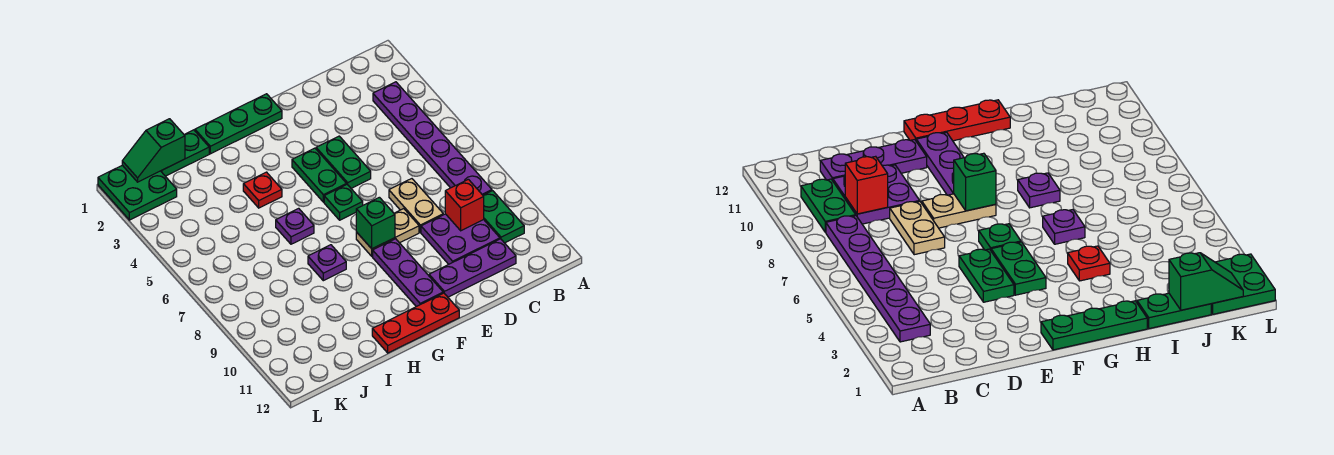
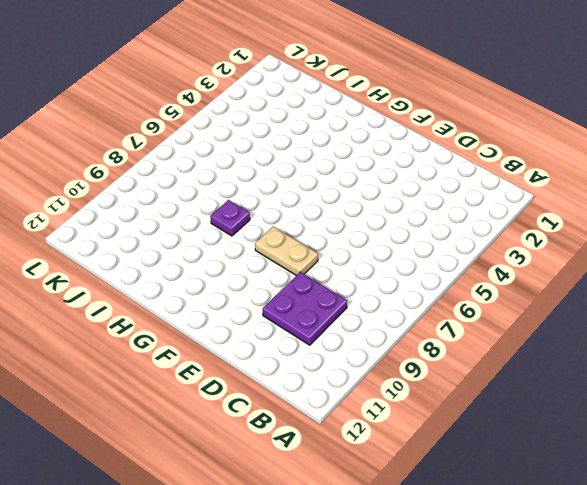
none -> purple plate B3:B8 level 1
none -> green plate B9:B10 level 1
none -> purple plate C11:E11 level 1

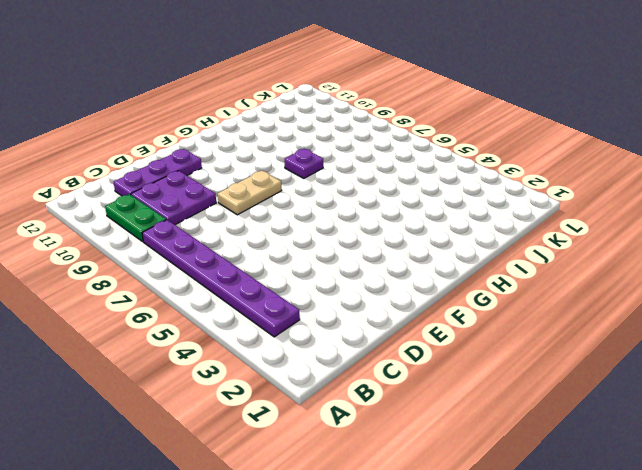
none -> tan plate D7:D8 level 1
none -> green plate E4:E5 level 1
none -> green plate F1:H1 level 1

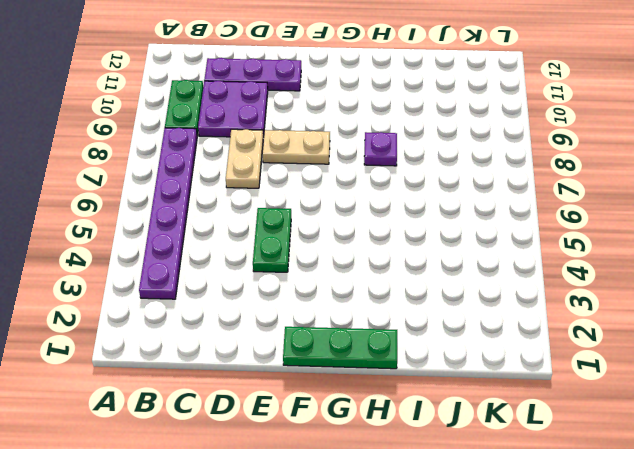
none -> green plate F4:F5 level 1
none -> green plate F6 level 1
none -> purple plate F9:F11 level 1

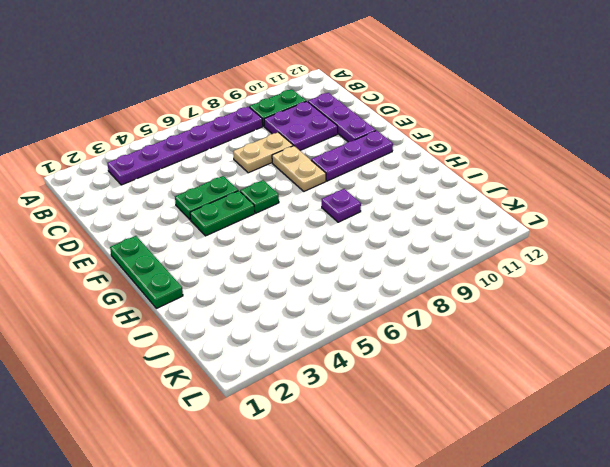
none -> red plate F12:H12 level 1
none -> red plate H4 level 1
none -> purple plate H6 level 1

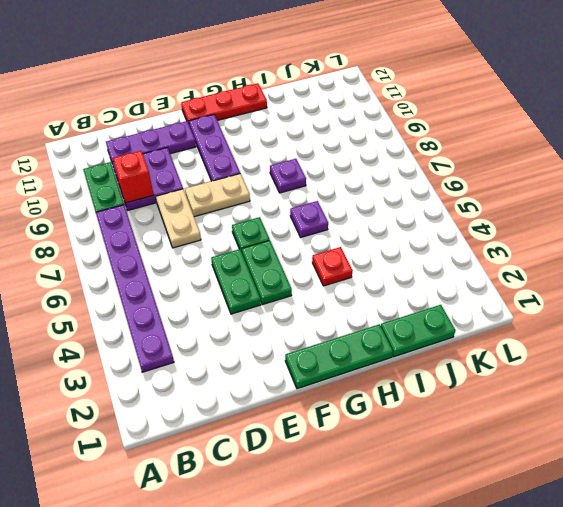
none -> green plate K1:L2 level 1
none -> green brick F8 level 2
none -> green slope J1:K1 level 2 top J

